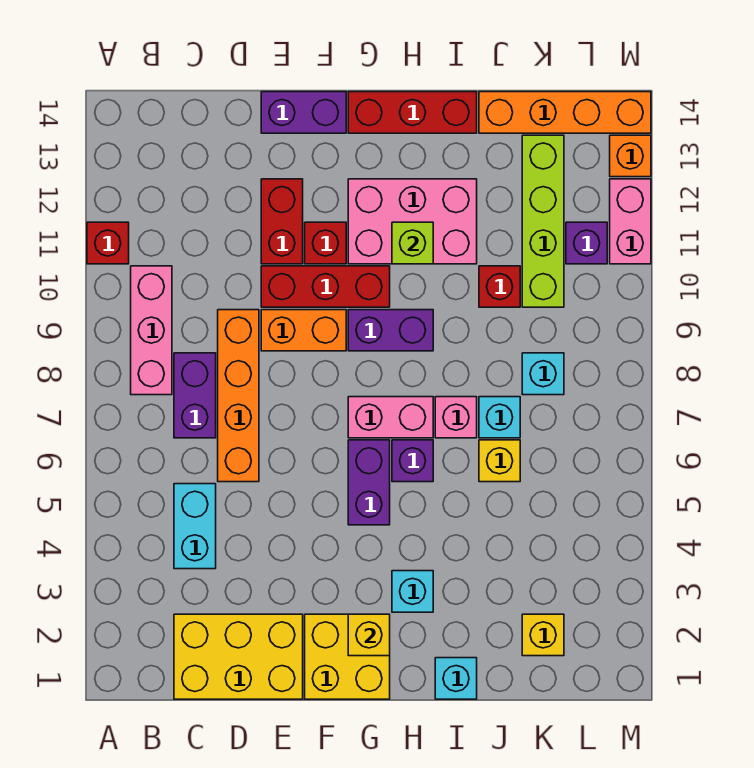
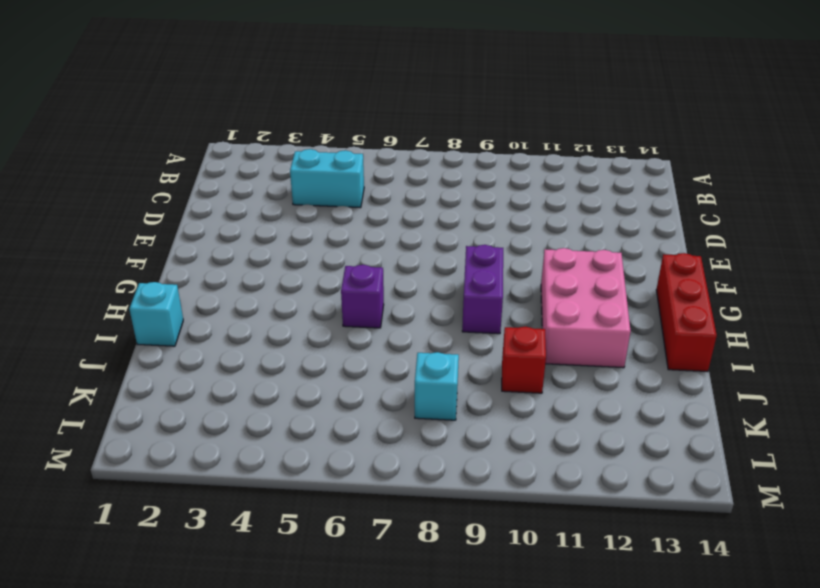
none -> red brick A11 level 1
none -> pink brick B8:B10 level 1
none -> yellow brick C1:E2 level 1
none -> purple brick C7:C8 level 1

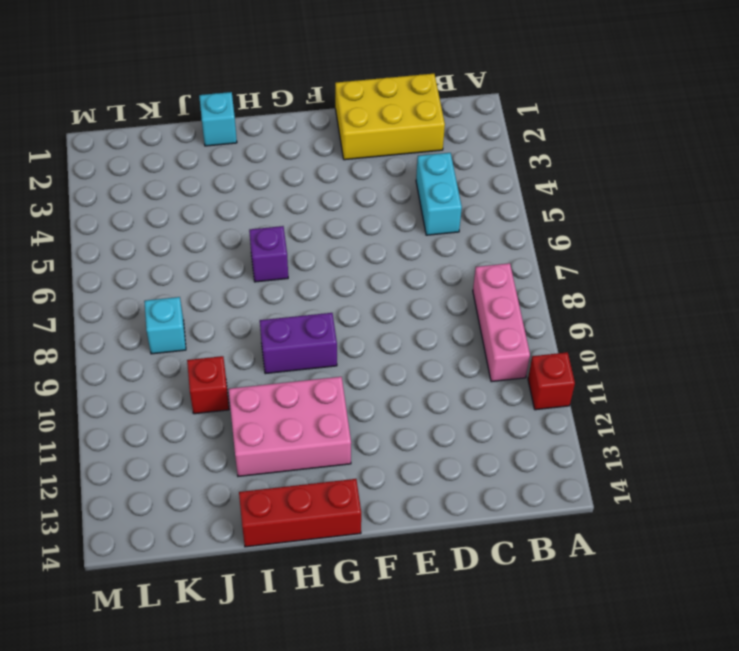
none -> purple brick C7:C8 level 1
none -> orange brick D6:D9 level 1
none -> orange brick E9:F9 level 1
none -> red brick E10:G10 level 1

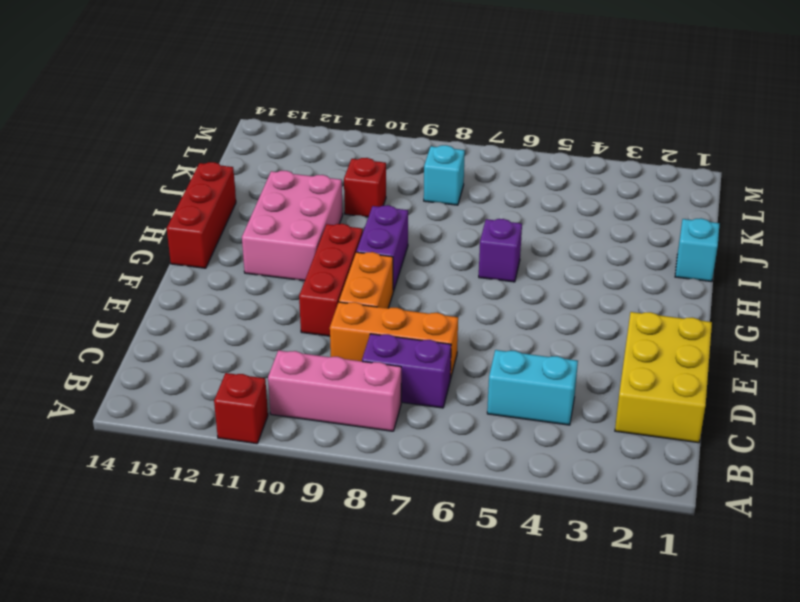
orange brick D7:D9 level 1 -> orange brick D6:D9 level 1
none -> red brick E11:E12 level 1
none -> purple brick E14:F14 level 1
none -> yellow brick F1:G2 level 1
none -> red brick F11 level 1

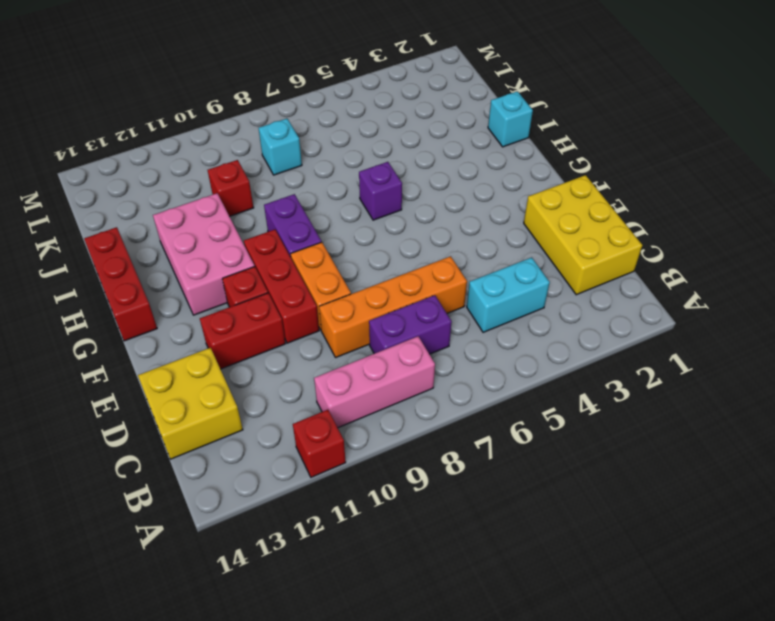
yellow brick C13:D14 level 1 -> yellow brick F1:G2 level 1
none -> purple brick E14:F14 level 1
none -> purple brick G5:G6 level 1
none -> pink brick G7:H7 level 1
none -> cyan brick H3 level 1

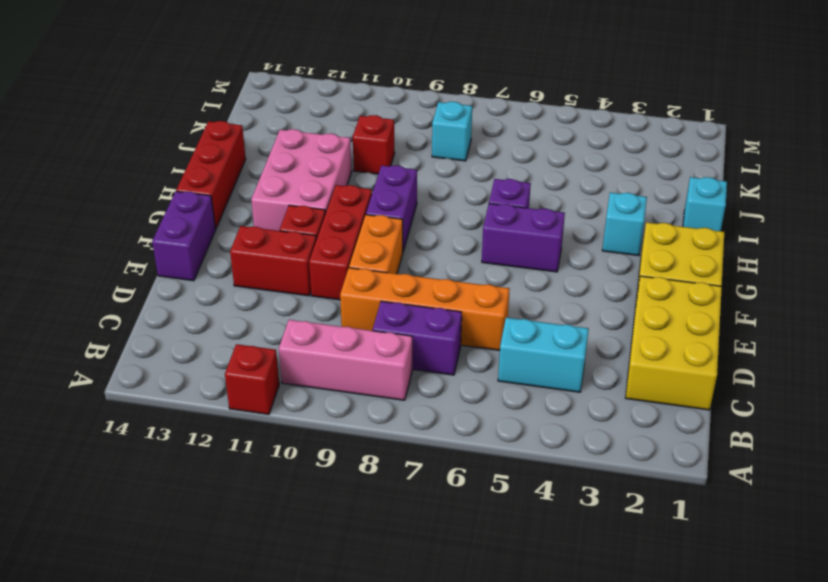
none -> pink brick G7:H7 level 1
none -> pink brick I7 level 1
none -> yellow brick J6 level 1
none -> cyan brick J7 level 1

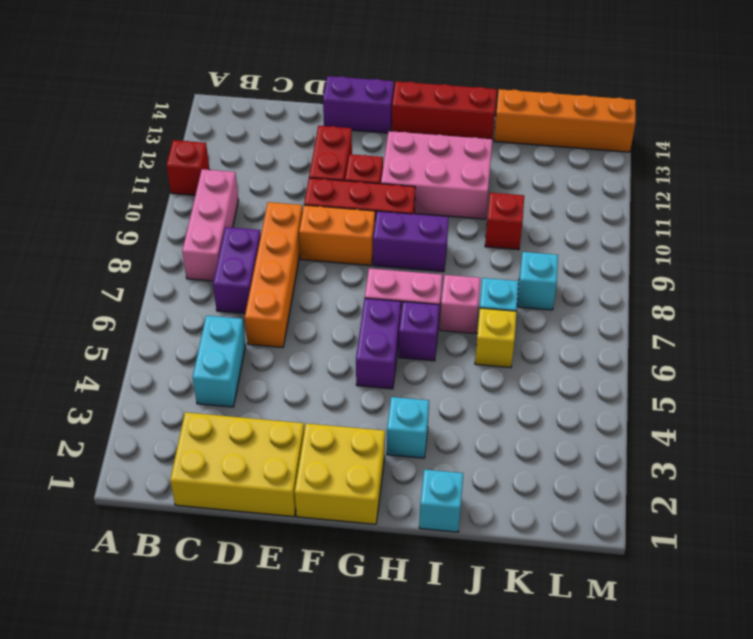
none -> yellow brick K2 level 1
none -> lime brick K10:K13 level 1
none -> purple brick L11 level 1
none -> pink brick M11:M12 level 1

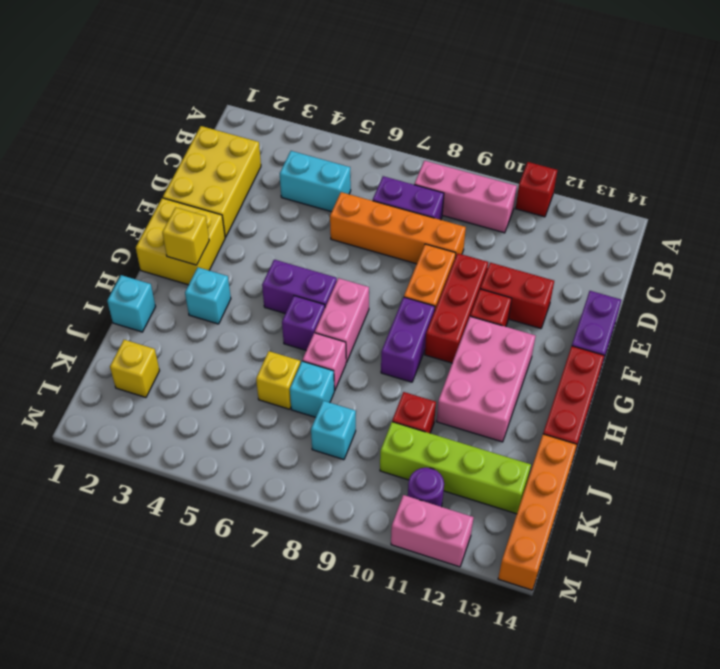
purple round brick L11 level 1 -> purple brick L11 level 1
none -> orange brick M13 level 1
none -> lime brick H11 level 2

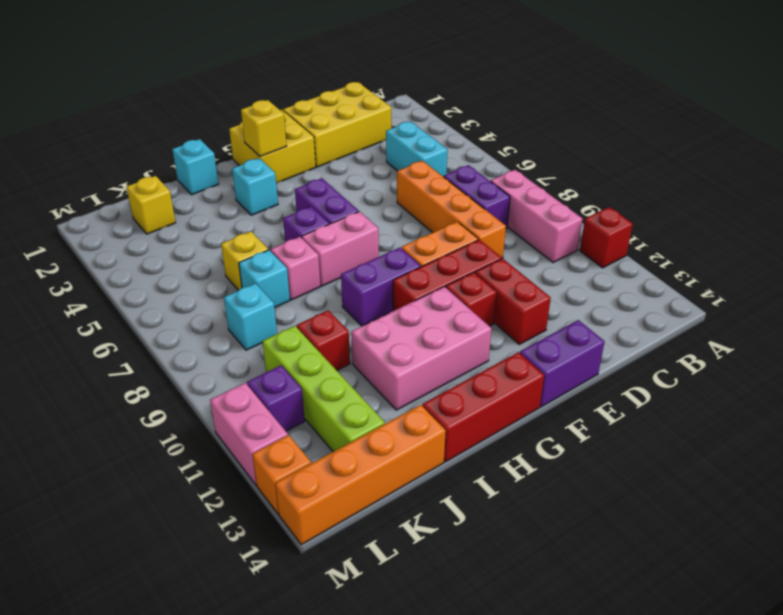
none -> lime brick H11 level 2

